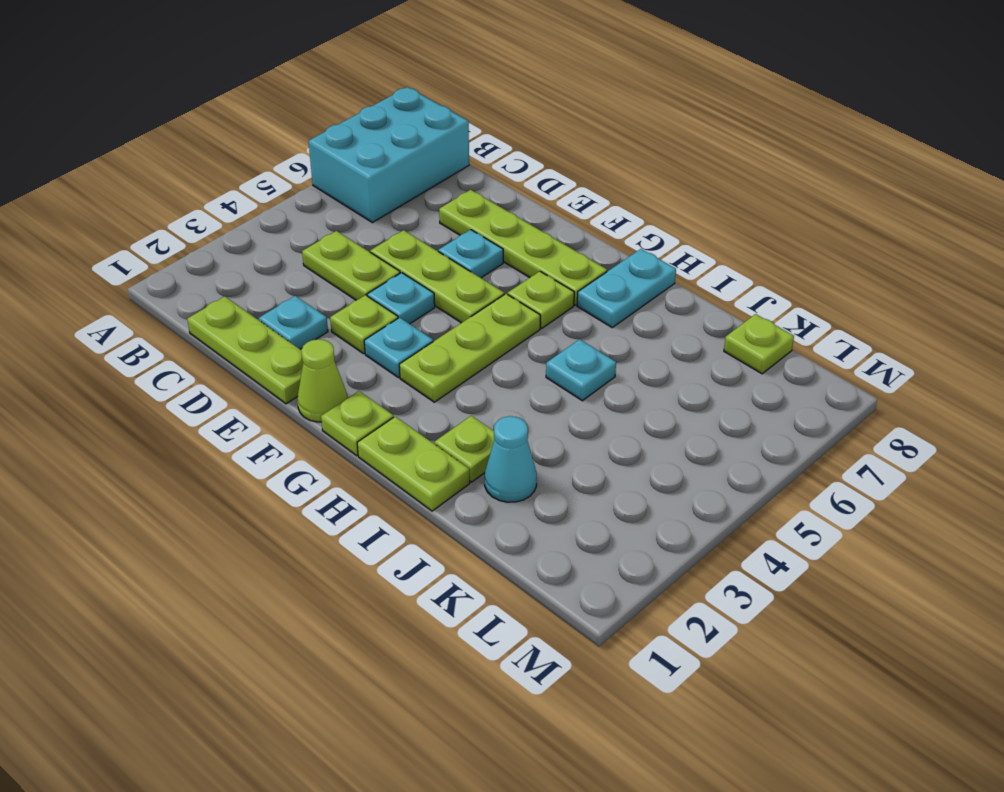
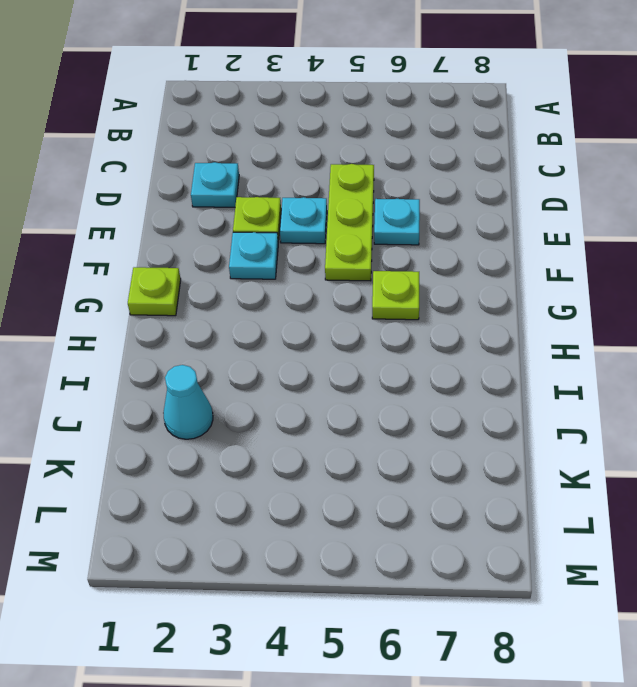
none -> cyan brick A6:B8 level 1
none -> lime plate C1:E1 level 1
none -> lime plate C4:D4 level 1

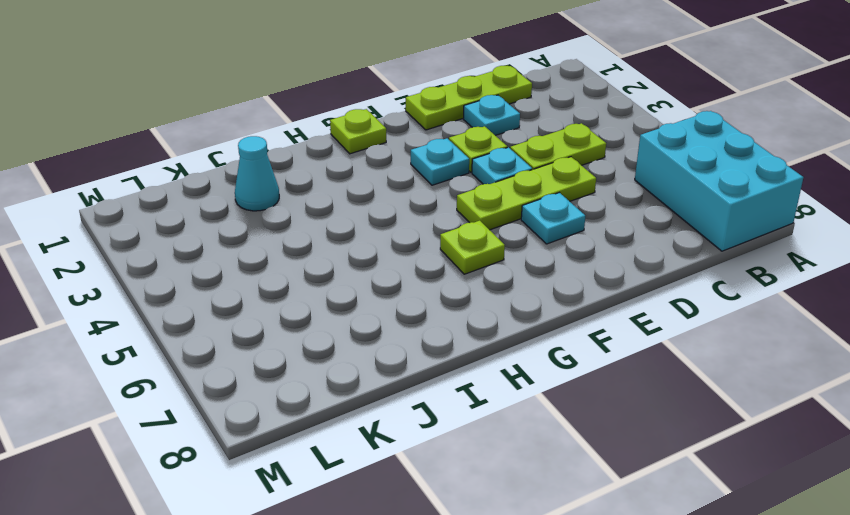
none -> lime plate D7:G7 level 1
none -> lime cone F1 level 1
none -> lime plate G3:G5 level 1

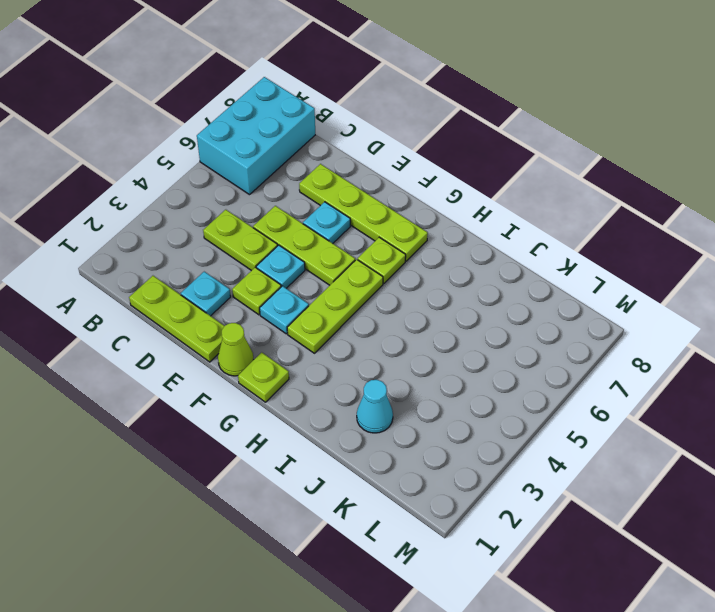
none -> lime plate H1:I1 level 1
none -> cyan plate H7:H8 level 1
none -> lime plate I2 level 1

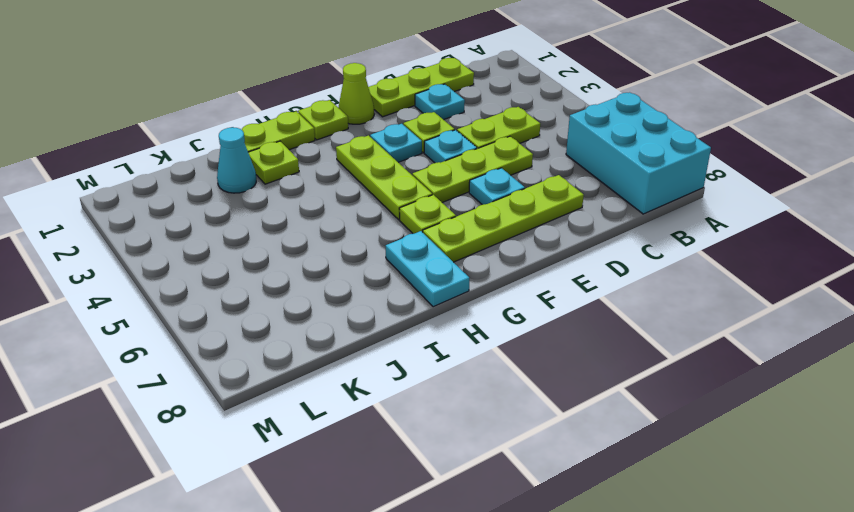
none -> cyan plate I5 level 1
none -> lime plate K8 level 1

